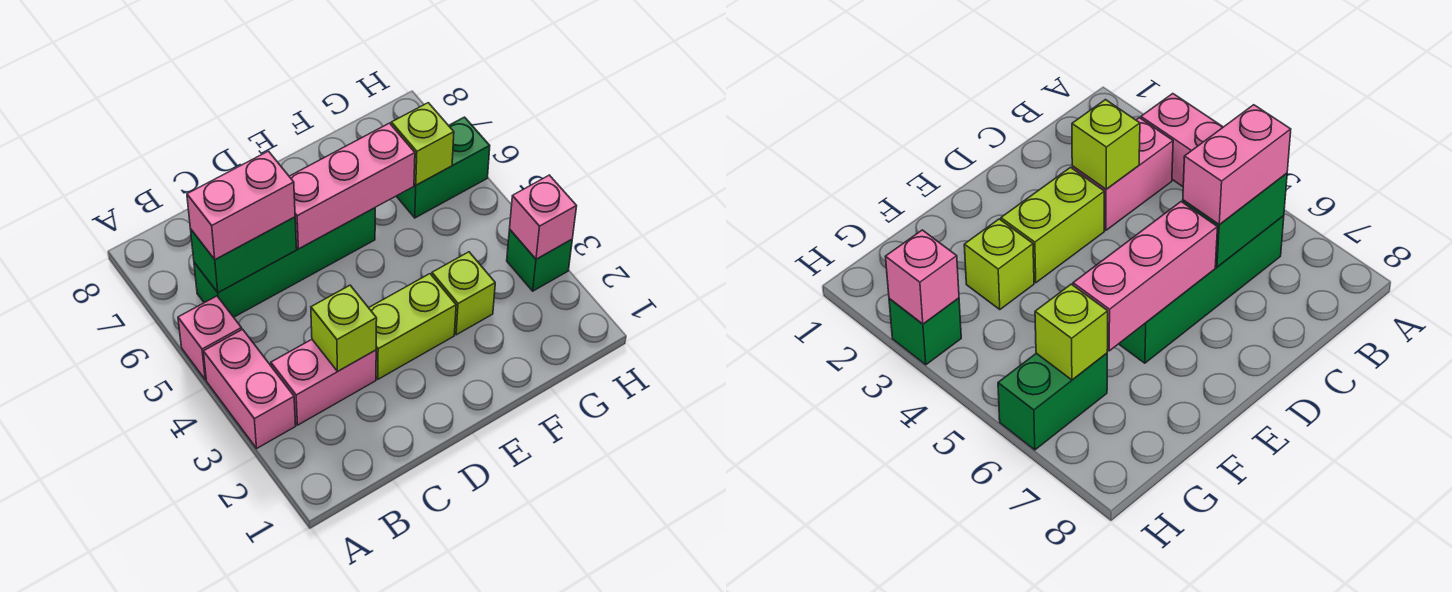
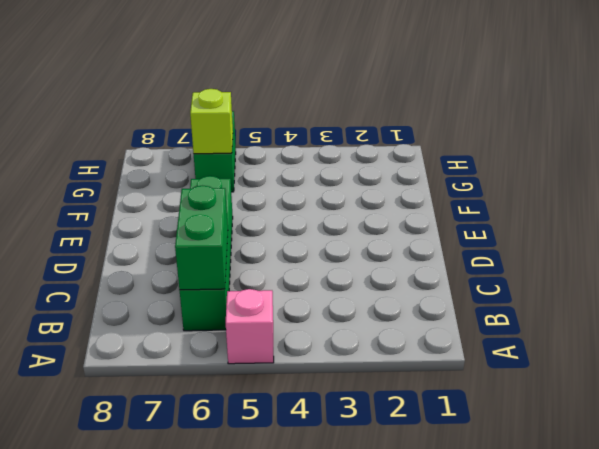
none -> pink brick A3:A4 level 1
none -> pink brick B3:C3 level 1
none -> lime brick D3:E3 level 1

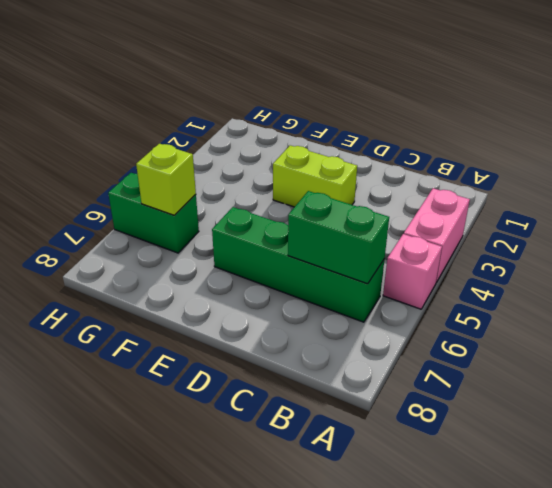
none -> pink brick B3:C3 level 1
none -> lime brick F3 level 1
none -> green brick H3 level 1

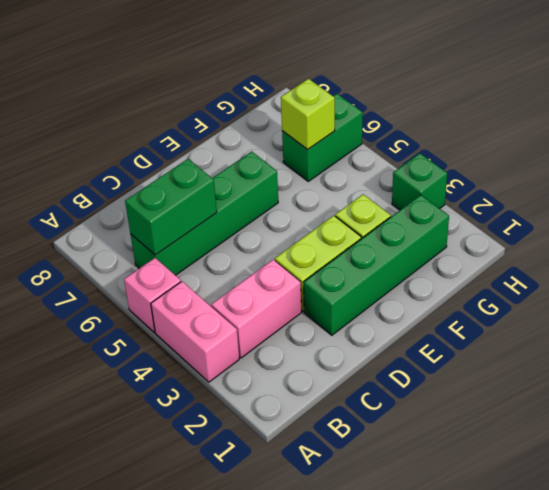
green brick D2:G2 level 1 -> none
none -> lime brick C3 level 2
none -> pink brick D6:F6 level 2
none -> pink brick H3 level 2

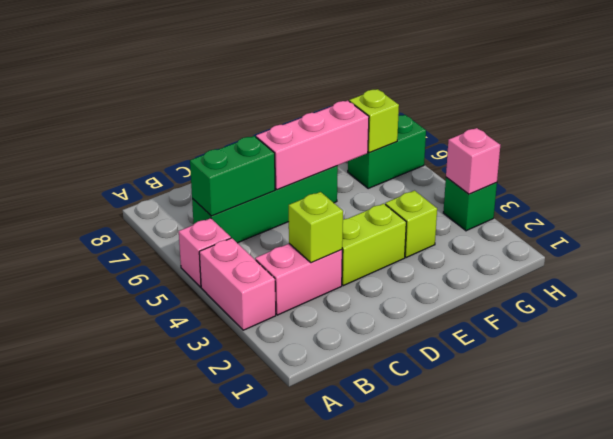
none -> pink brick B6:C6 level 3

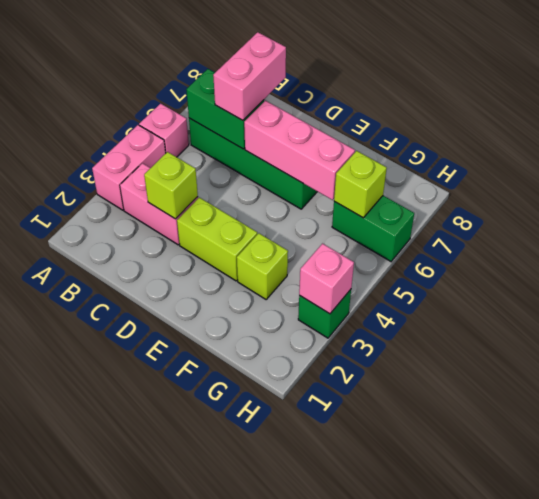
pink brick C6:C7 level 3 -> pink brick B6:C6 level 3

